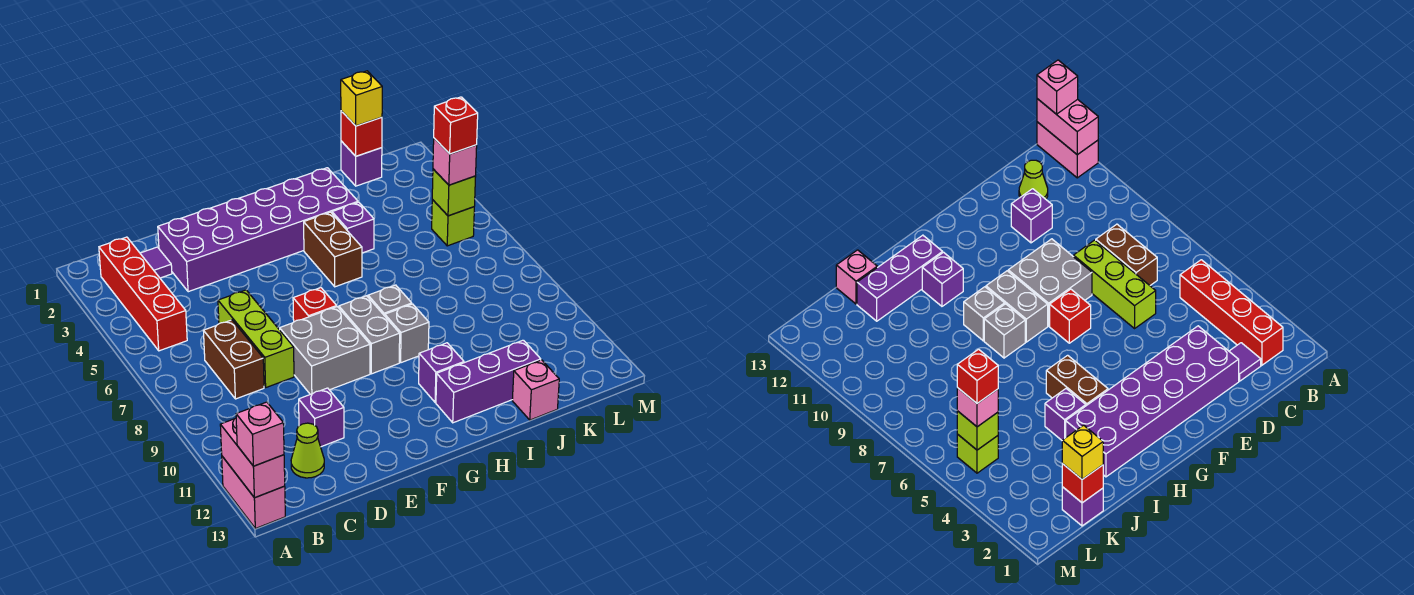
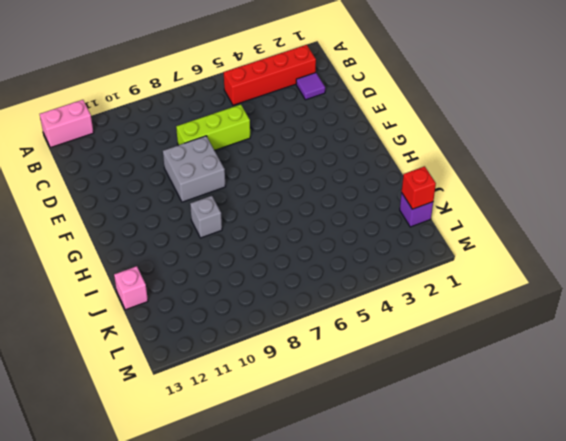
none -> brown brick C7:C8 level 1
none -> lime cone C12 level 1
none -> purple brick D2:I3 level 1

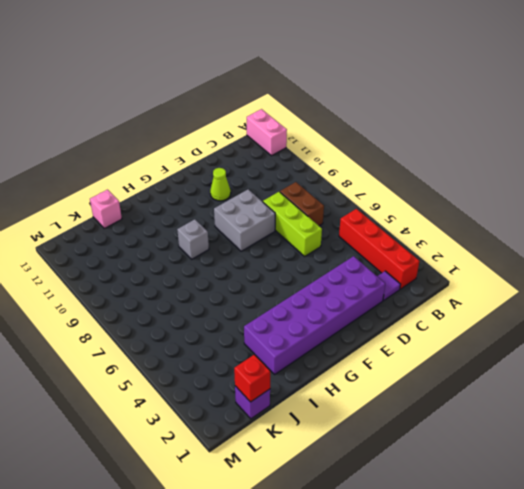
lime cone E11 level 1 -> lime cone C12 level 1
none -> purple brick D11 level 1
none -> red brick F7 level 1
none -> grey brick G8:G9 level 1

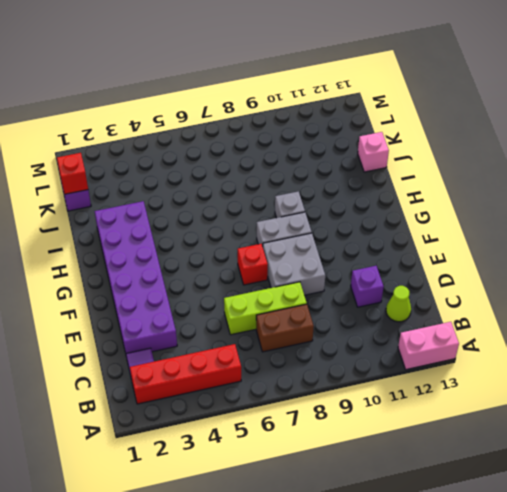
none -> brown brick H4:H5 level 1
none -> grey brick H8 level 1
none -> purple brick H11 level 1

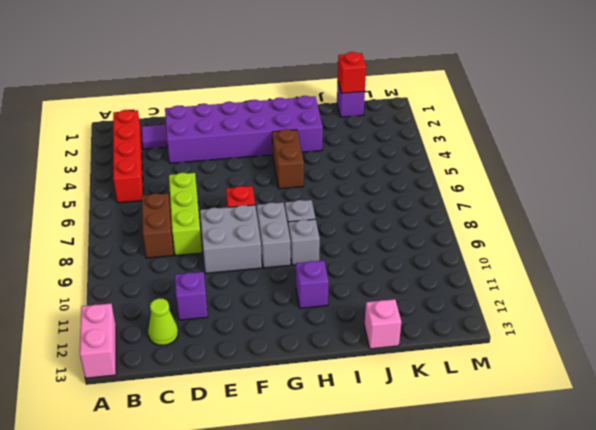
none -> purple brick H12:J12 level 1
none -> purple brick I4 level 1
none -> lime brick L5 level 1

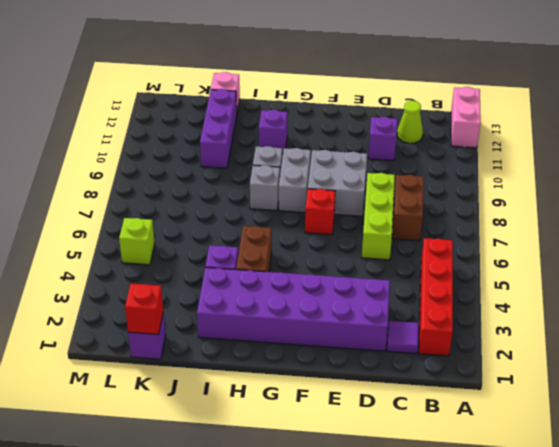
purple brick J10:J12 level 1 -> purple brick H12:J12 level 1
none -> pink brick A12:A13 level 2
none -> lime brick L5 level 2
none -> pink brick A13 level 3

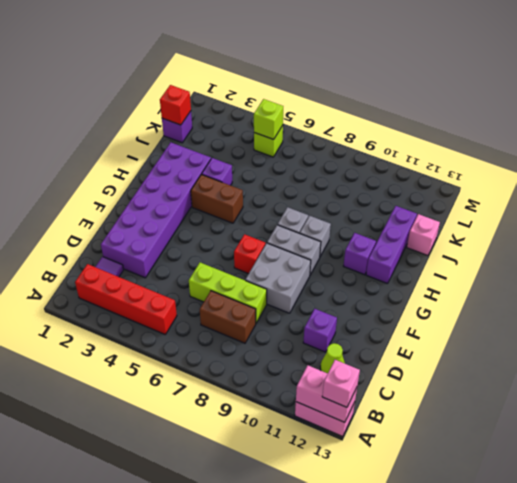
none -> yellow brick K1 level 3
none -> pink brick L5 level 3
none -> red brick L5 level 4

